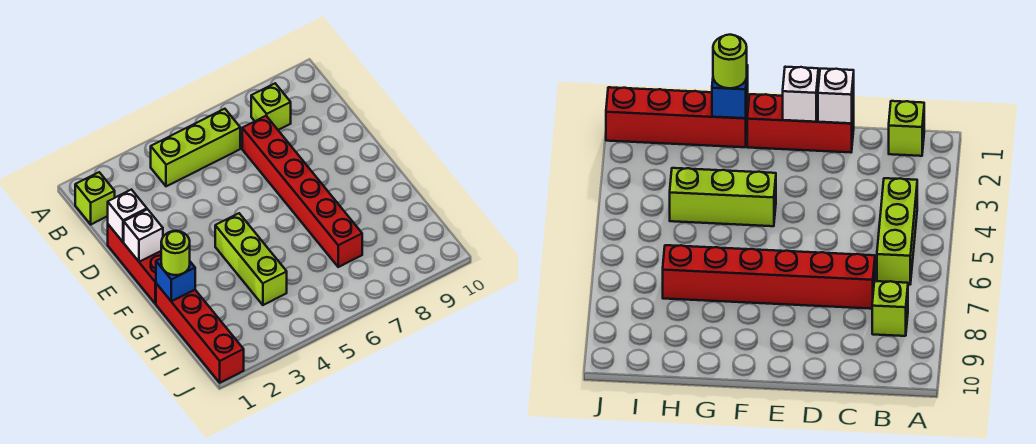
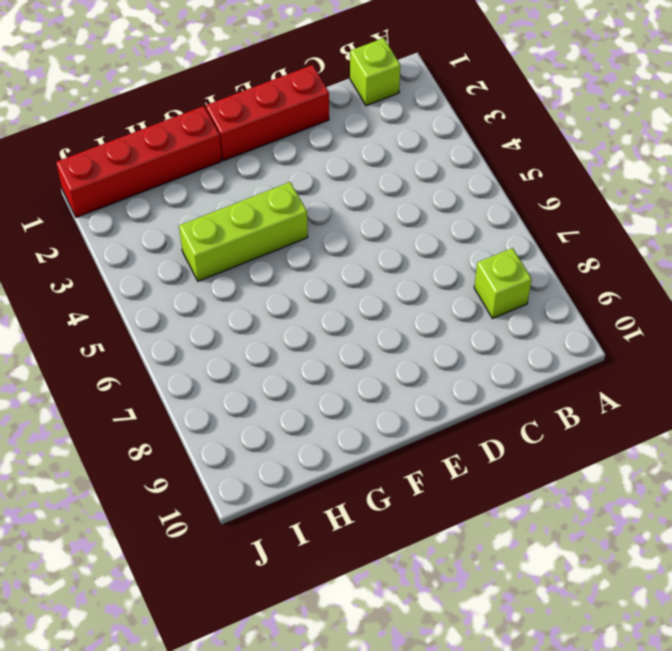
none -> lime brick B4:B6 level 1
none -> red brick C7:H7 level 1

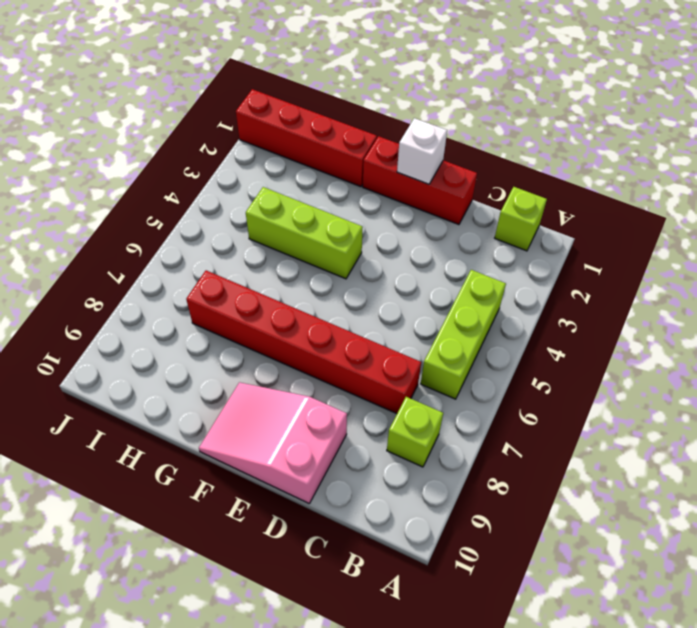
pink slope D9:F10 level 1 top D -> none
none -> white brick D1 level 2
none -> blue brick G1 level 2

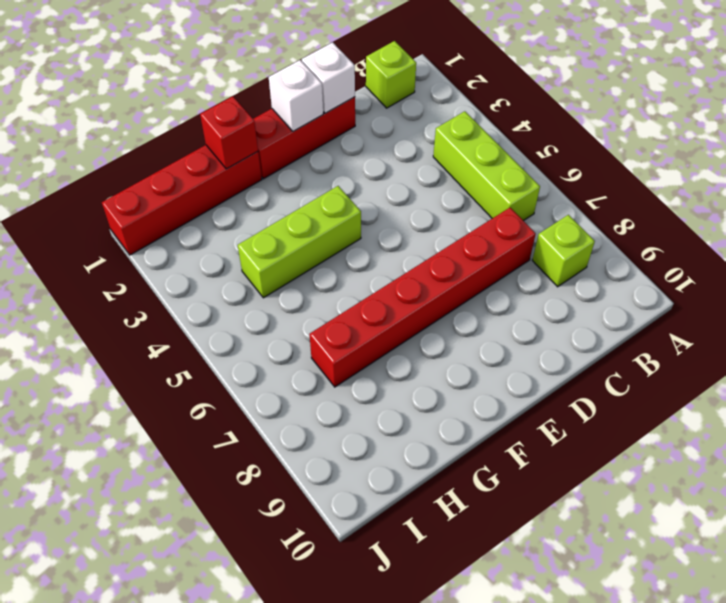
red brick G1 level 2 -> blue brick G1 level 2
none -> lime round brick G1 level 3

